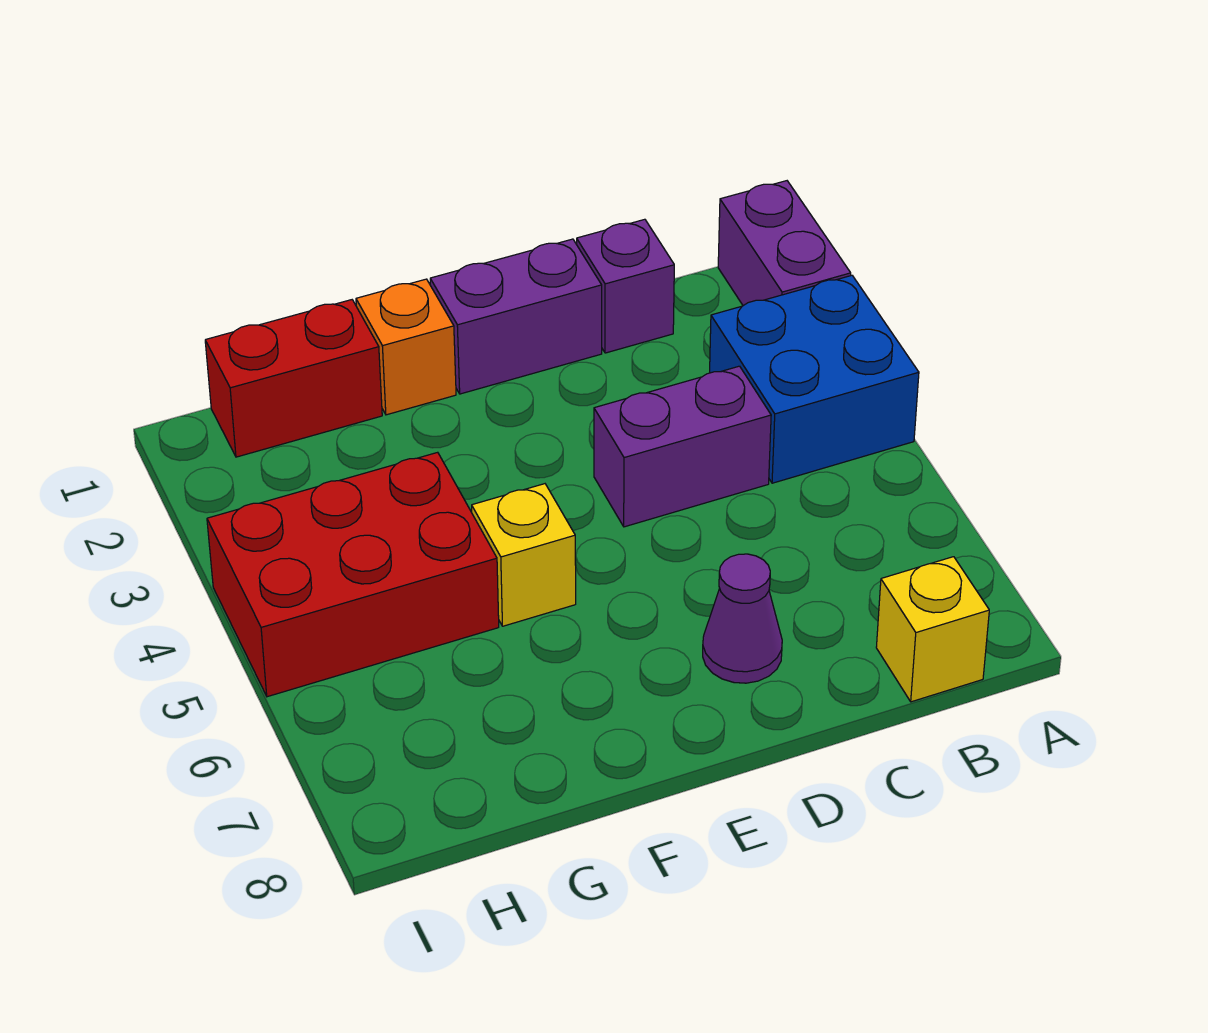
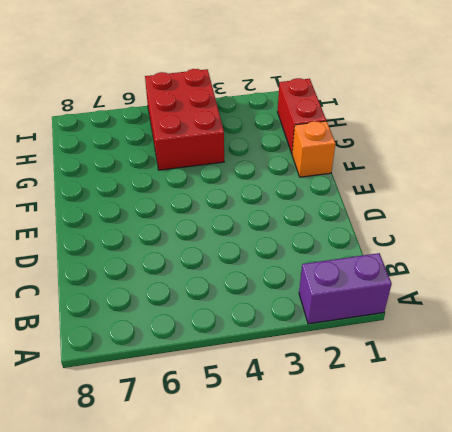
none -> blue brick A3:B4 level 1
none -> yellow brick B8 level 1

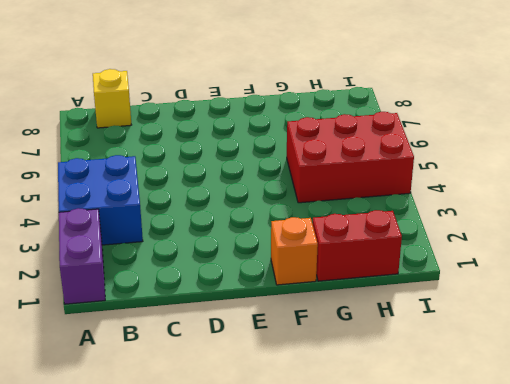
none -> purple brick C1 level 1
none -> purple brick C4:D4 level 1

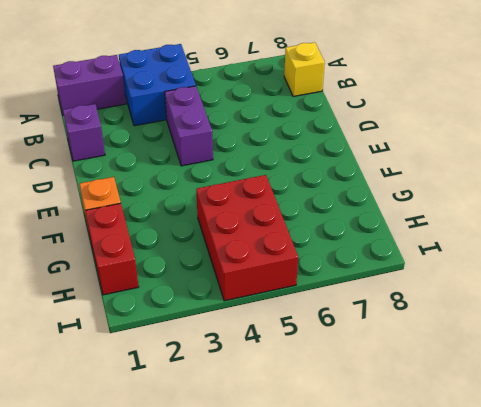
none -> purple brick D1:E1 level 1
none -> purple cone D7 level 1

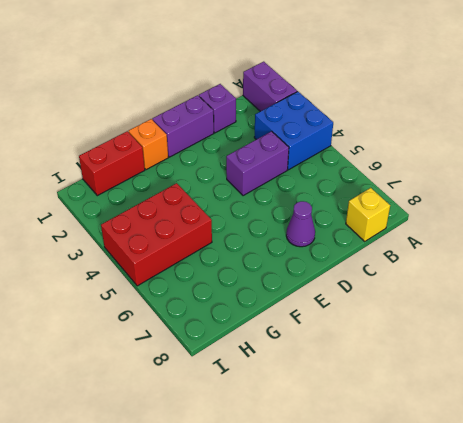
none -> yellow brick F5 level 1

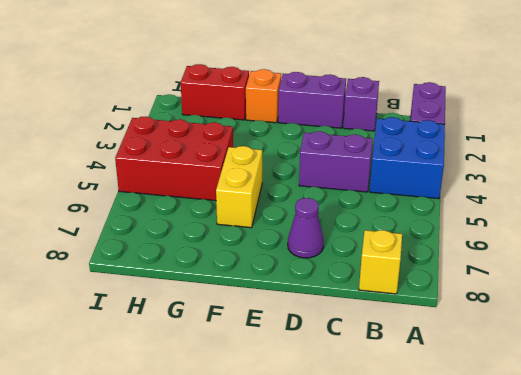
yellow brick F5:F6 level 1 -> yellow brick F5 level 1

